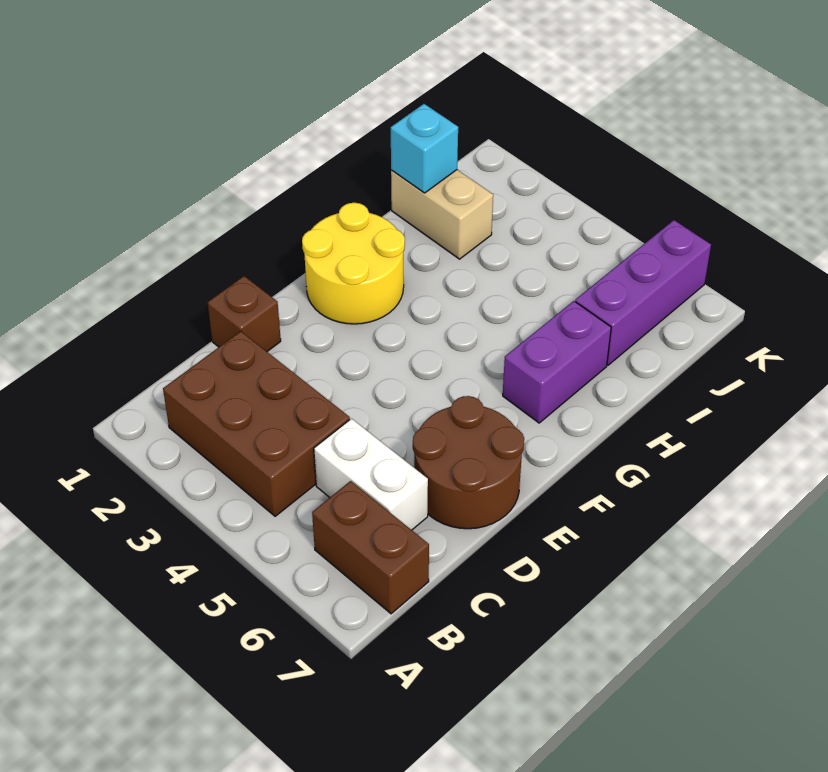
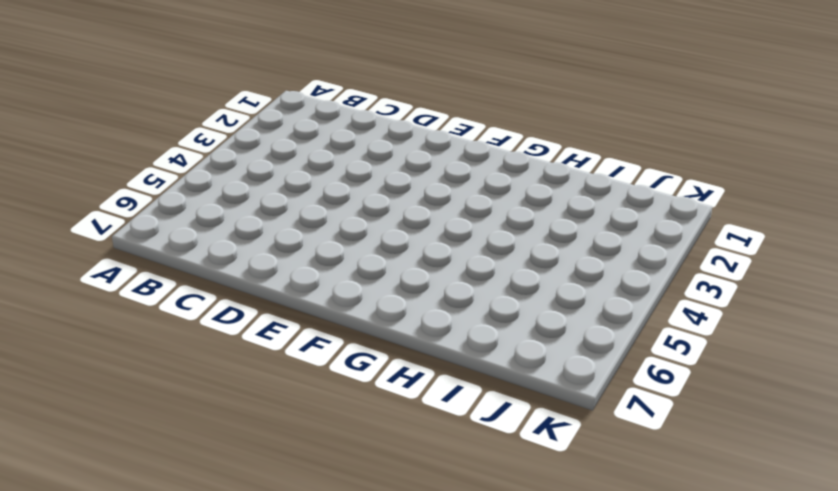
none -> brown brick B2:C4 level 1
none -> brown brick B6:B7 level 1

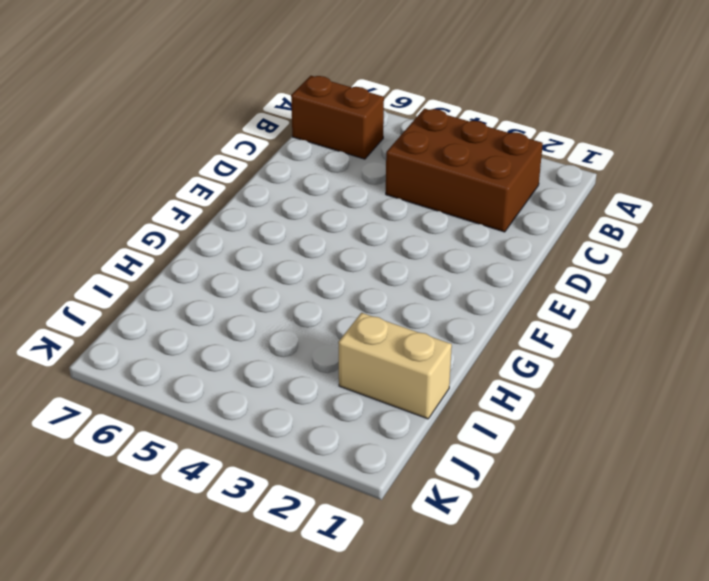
none -> white brick C5:C6 level 1
none -> brown brick D1 level 1

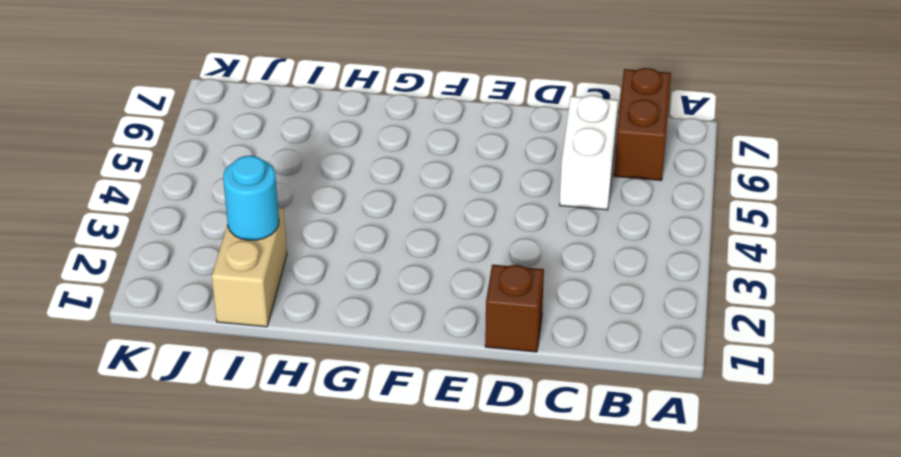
cyan round brick I2 level 2 -> none
none -> brown brick B2:C4 level 1
none -> brown round brick D6:E7 level 1

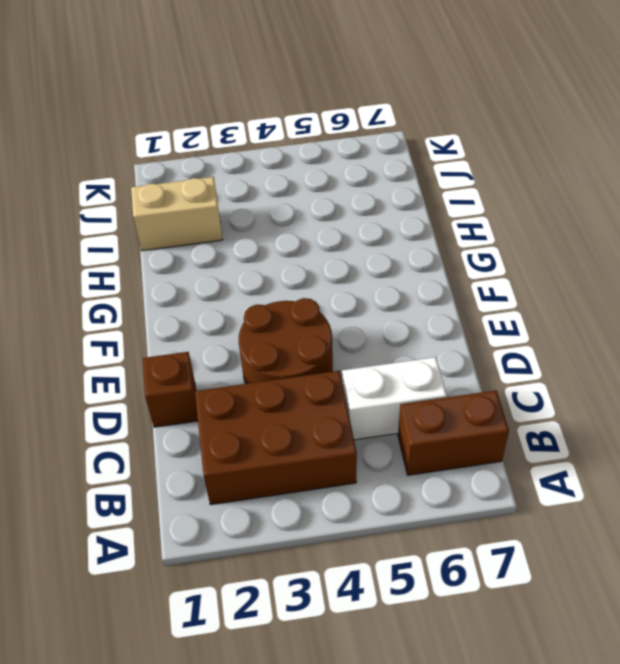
brown round brick D3:E4 level 1 -> brown round brick D6:E7 level 1
none -> yellow round brick F1:G2 level 1
none -> purple brick G6:H6 level 1

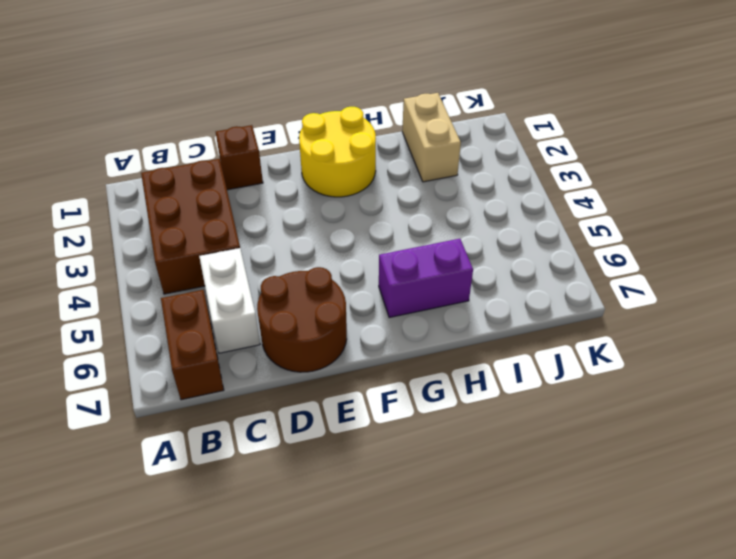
none -> purple brick I6:K6 level 1
none -> cyan brick I1 level 2

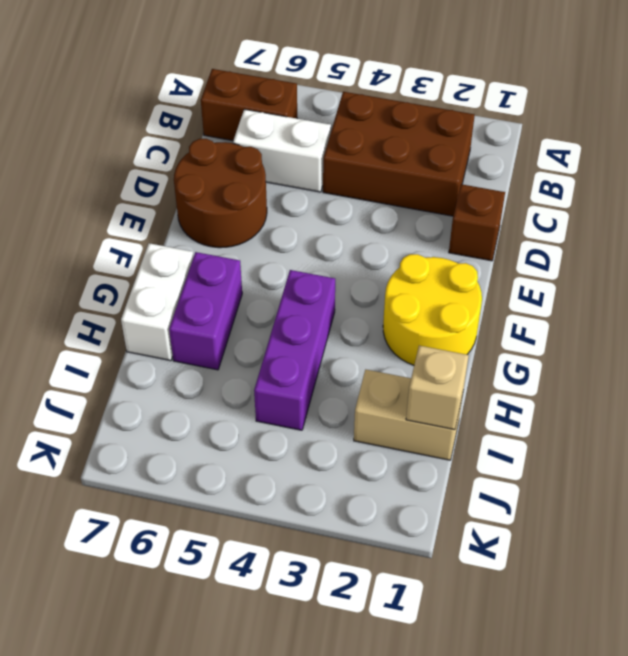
purple brick G4:I4 level 1 -> purple brick I6:K6 level 1
white brick G7:H7 level 1 -> none
tan brick I1 level 2 -> cyan brick I1 level 2

